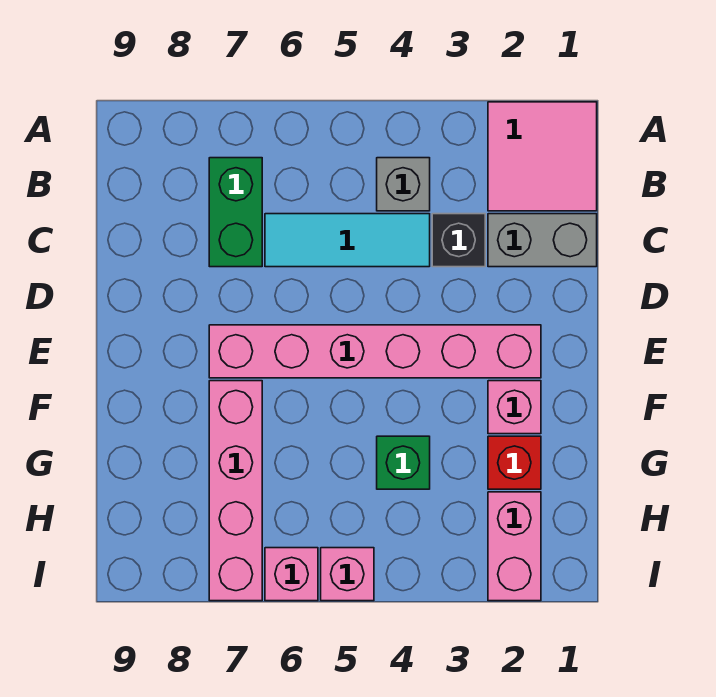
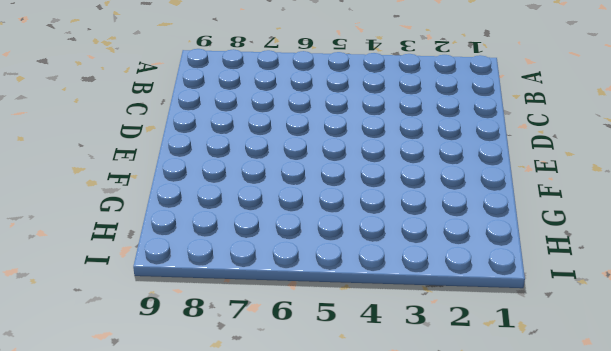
none -> pink tile A1:B2 level 1
none -> grey brick B4 level 1
none -> green brick B7:C7 level 1

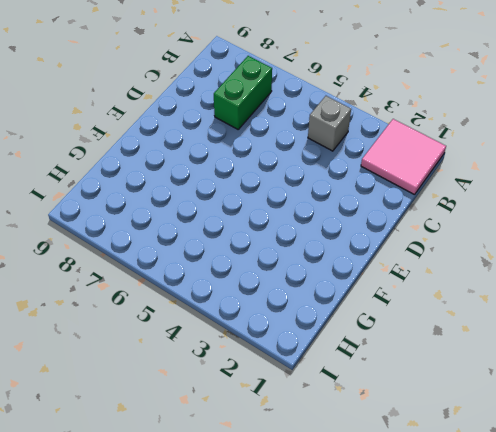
none -> grey brick C1:C2 level 1
none -> black brick C3 level 1
none -> cyan tile C4:C6 level 1

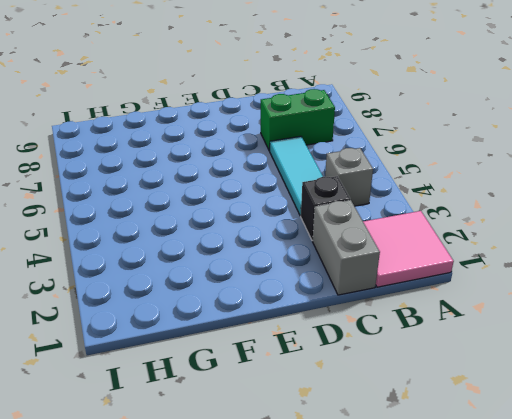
none -> pink brick E2:E7 level 1
none -> pink brick F2 level 1
none -> pink brick F7:I7 level 1

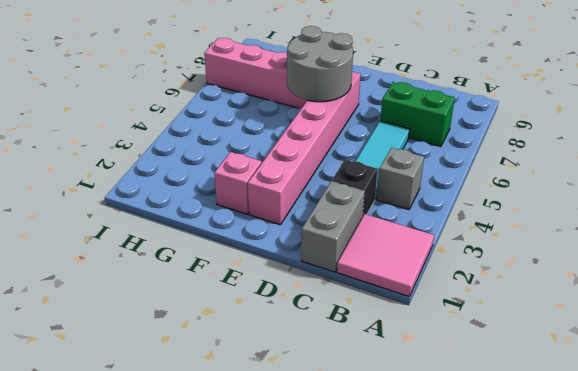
grey round brick E6:F7 level 2 -> none
none -> red brick G2 level 1
none -> green brick G4 level 1
none -> pink brick H2:I2 level 1

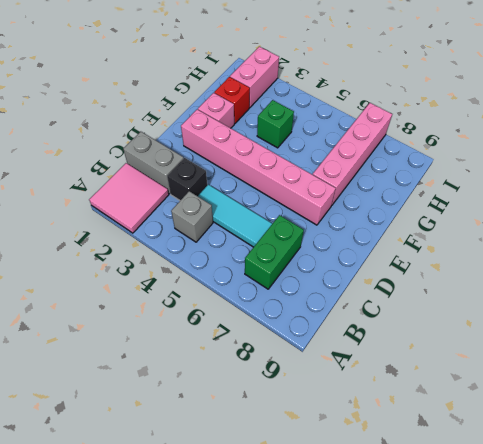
none -> pink brick I5 level 1
none -> pink brick I6 level 1

